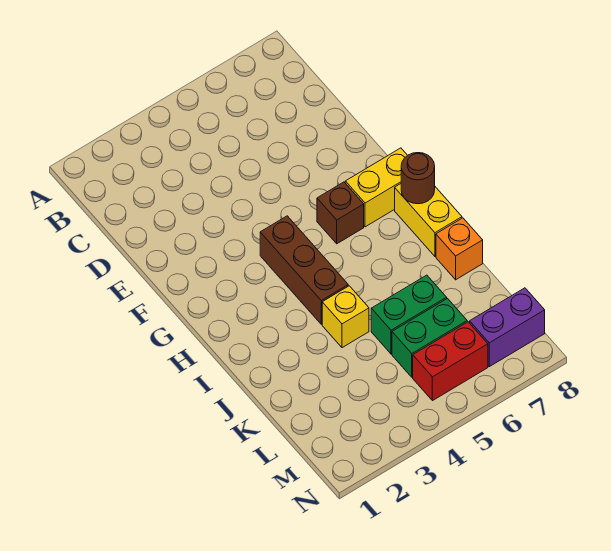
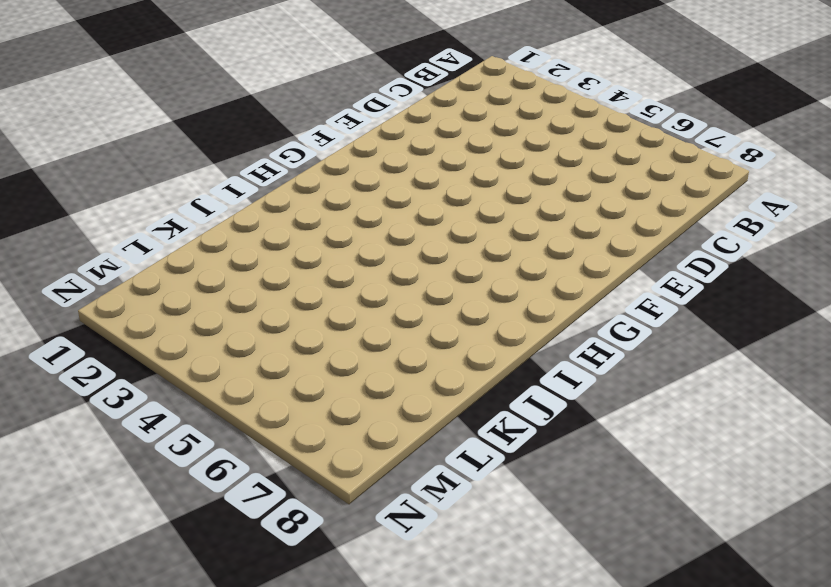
none -> brown brick G4:I4 level 1
none -> brown brick G6 level 1

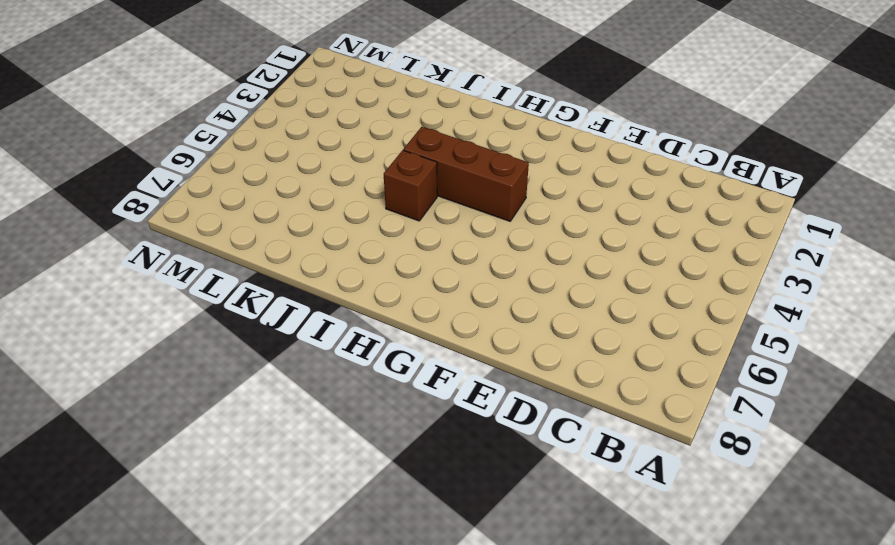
brown brick I5 level 1 -> brown brick G6 level 1
none -> yellow brick G7:G8 level 1
none -> yellow brick H8:I8 level 1

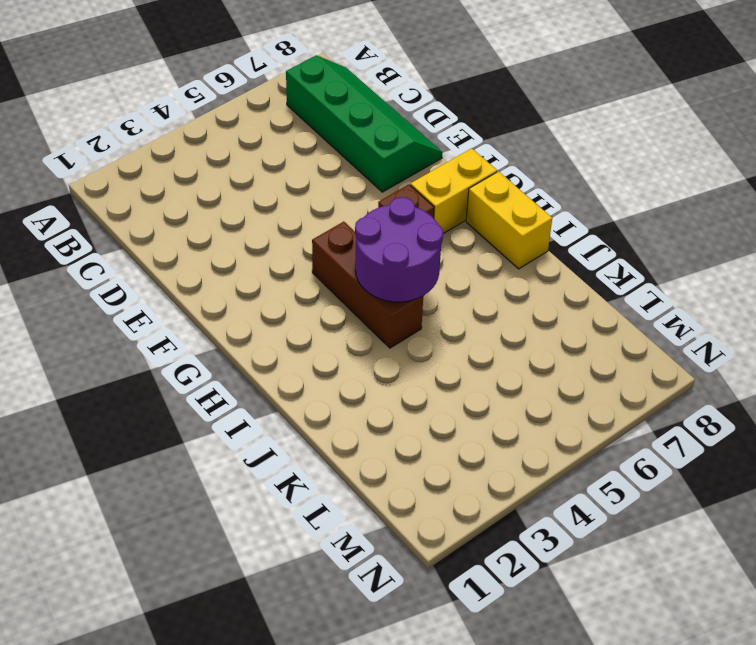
green slope B7:E8 level 1 top 7 -> none
purple round brick H4:I5 level 2 -> none
none -> yellow brick J4 level 1
none -> orange brick J8 level 1

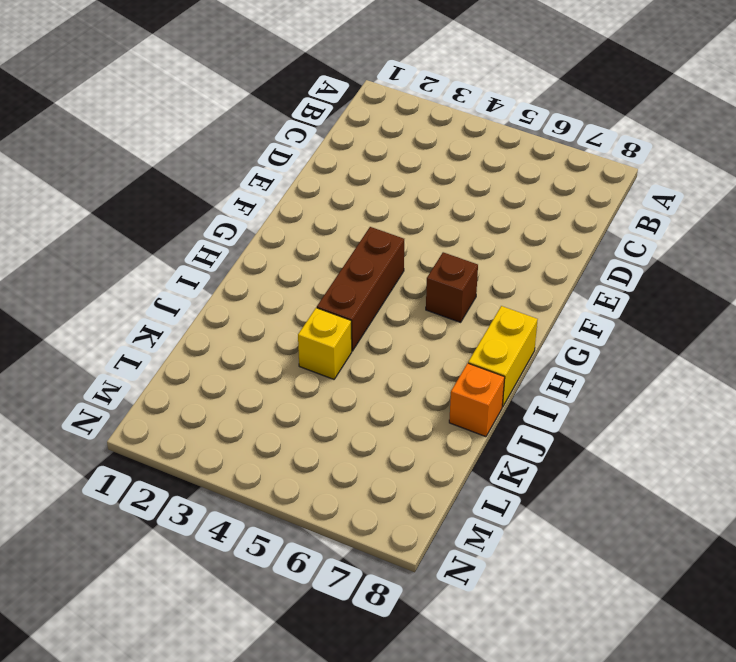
none -> yellow brick G7:G8 level 1
none -> green brick K5:K6 level 1

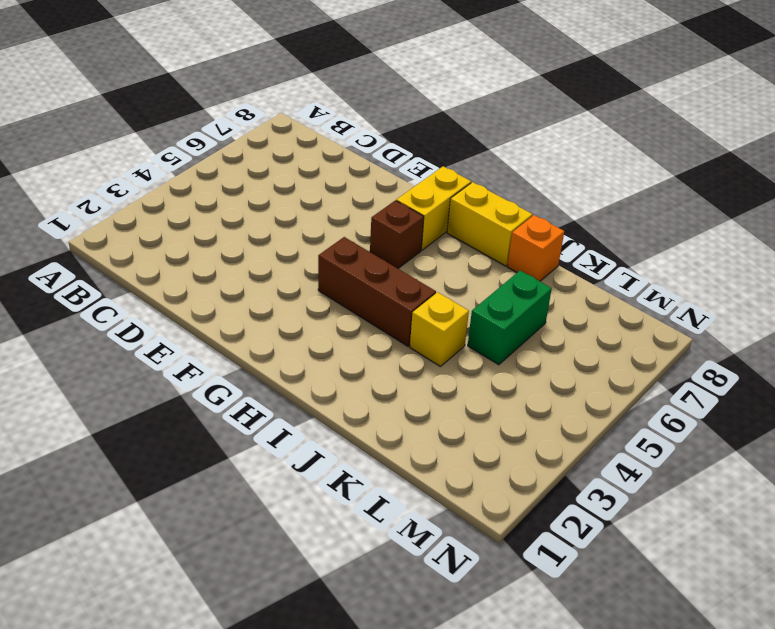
none -> green brick L5:L6 level 1
none -> red brick M5:M6 level 1

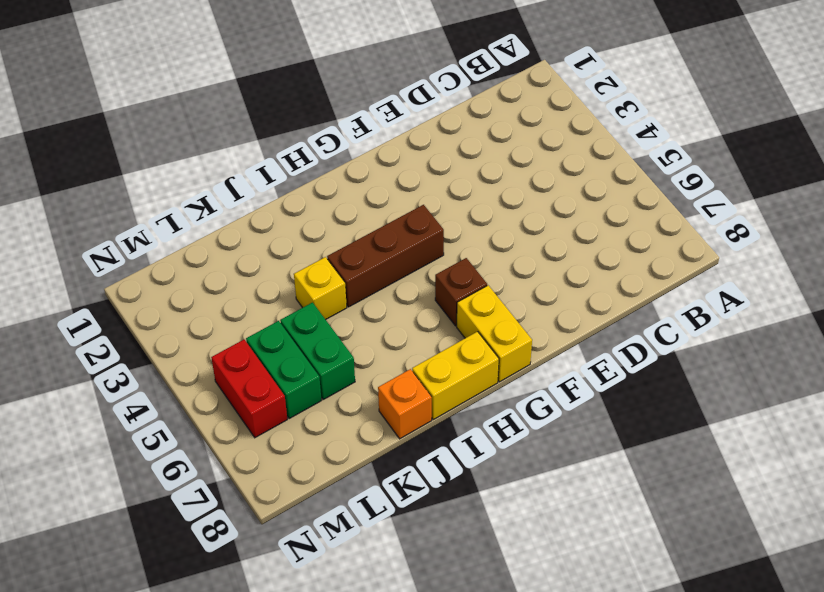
none -> purple brick M7:M8 level 1
none -> brown round brick H8 level 2

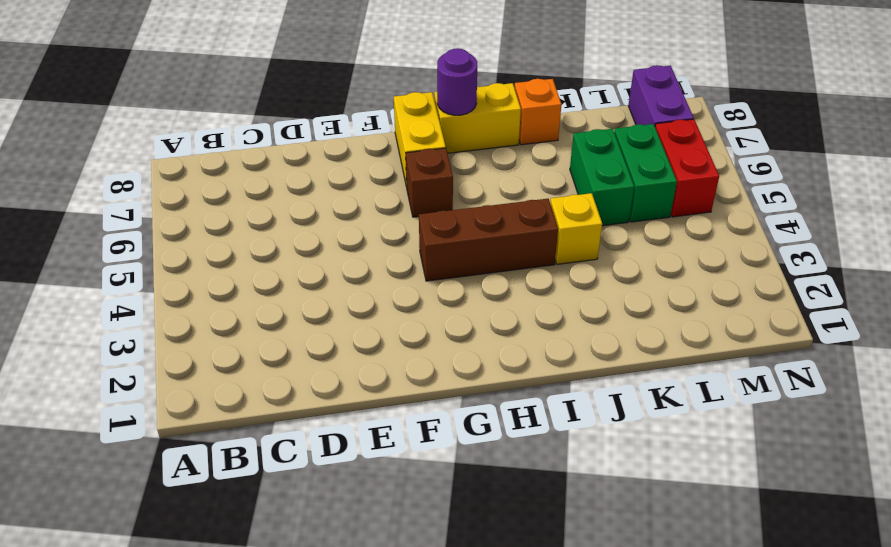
purple round brick H8 level 2 -> brown round brick H8 level 2

